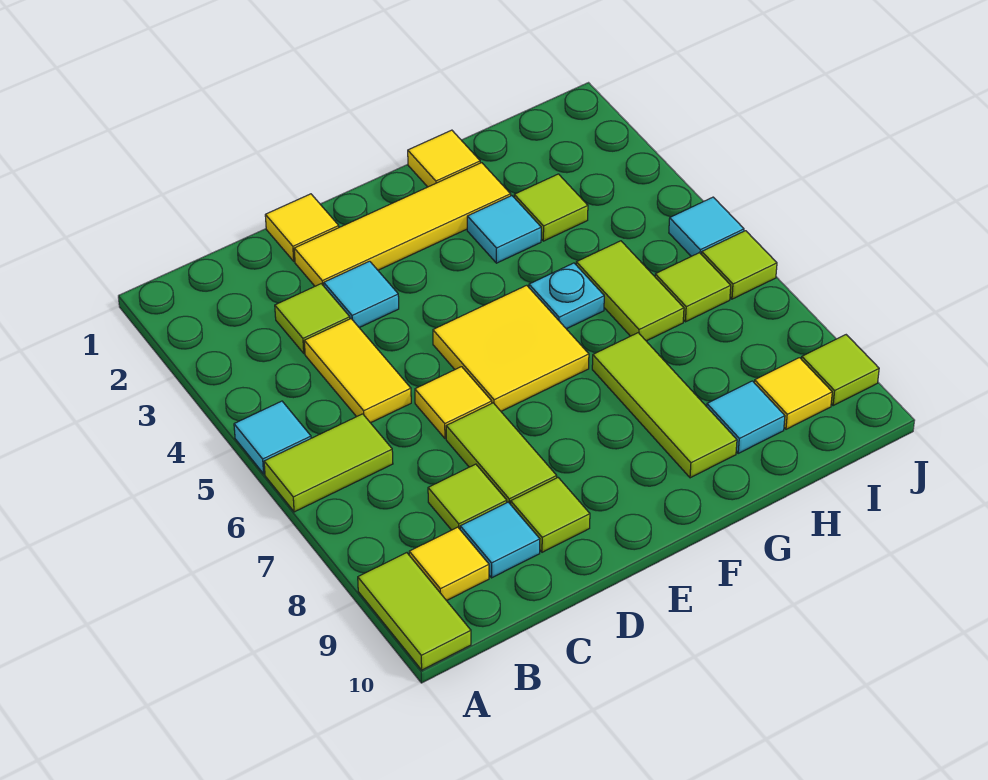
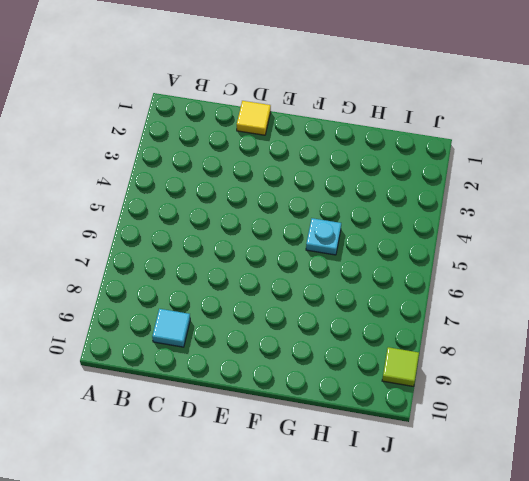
none -> cyan tile A5 level 1
none -> lime tile A6:B6 level 1
none -> lime tile A9:A10 level 1

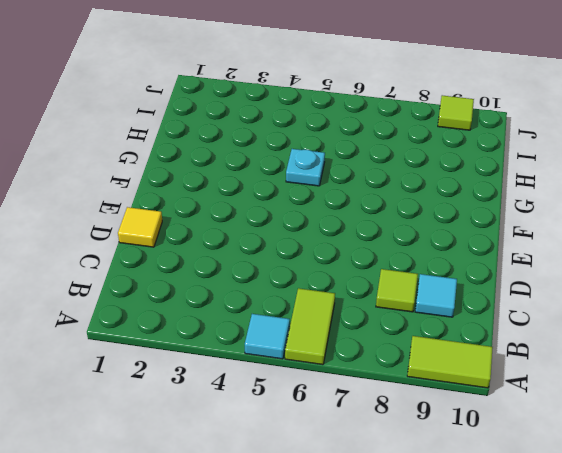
none -> yellow tile B9 level 1
none -> lime tile C3 level 1
none -> yellow tile C4:C5 level 1

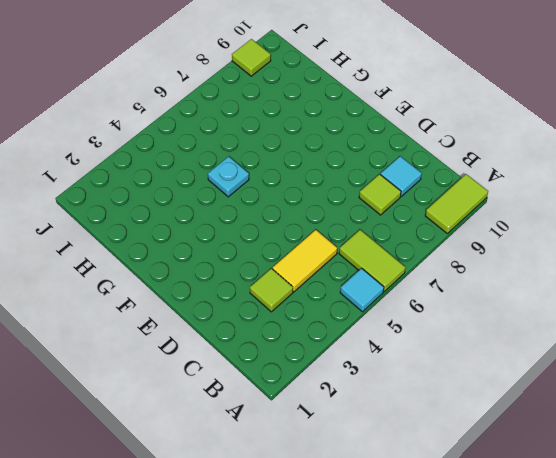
none -> yellow tile B9 level 1
none -> yellow tile D1 level 1
none -> yellow tile D2:G2 level 1

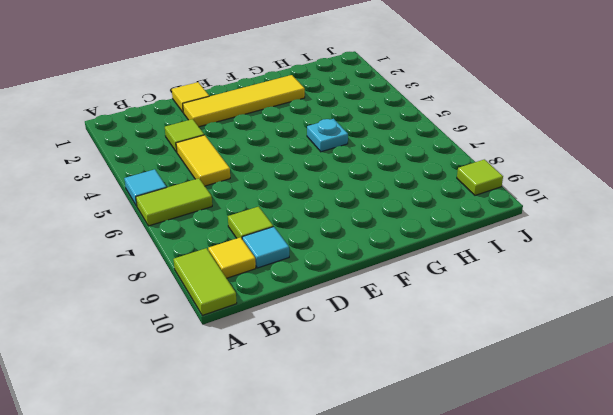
none -> cyan tile D3 level 1
none -> yellow tile D6 level 1
none -> lime tile D7:D8 level 1

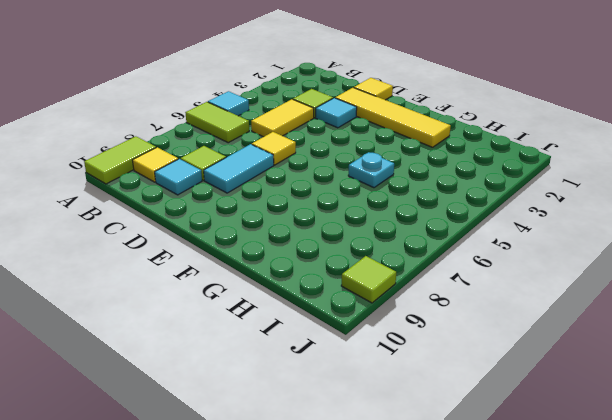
cyan tile D7:D8 level 1 -> lime tile D7:D8 level 1
none -> lime tile D9 level 1
none -> yellow tile E5:F6 level 1
none -> yellow tile G1 level 1

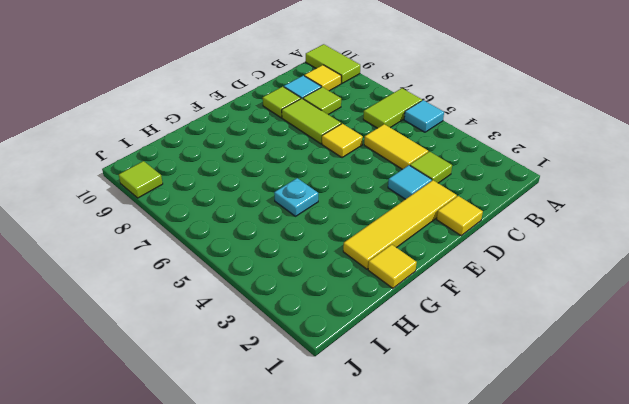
none -> yellow tile E5:F6 level 1
none -> cyan tile G3 level 1
none -> lime tile G7:G9 level 1

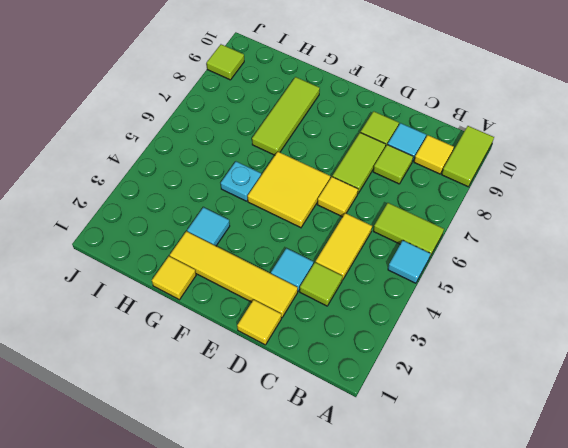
none -> lime tile H3 level 1
none -> lime tile H5:H6 level 1
none -> cyan tile H9 level 1

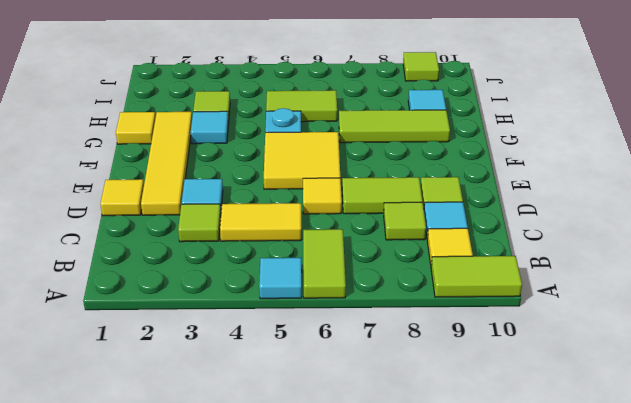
none -> lime tile I6 level 1
none -> yellow tile I9 level 1
none -> cyan tile J5 level 1

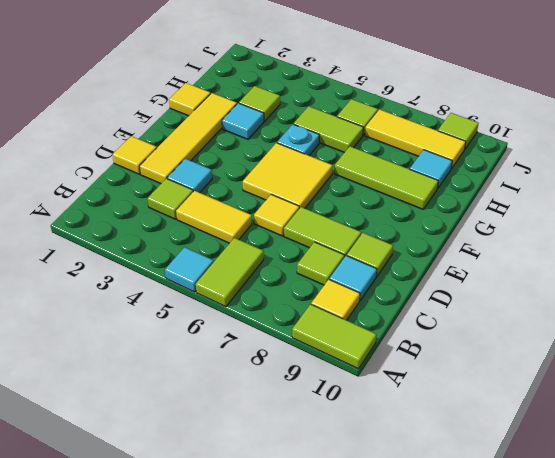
yellow tile I7:I9 level 1 -> yellow tile I9 level 1
none -> cyan tile J5 level 1
none -> lime tile J6 level 1

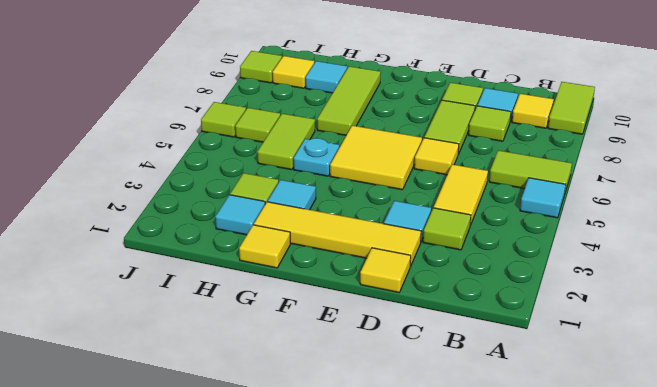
cyan tile H2 level 1 -> cyan tile J5 level 1

